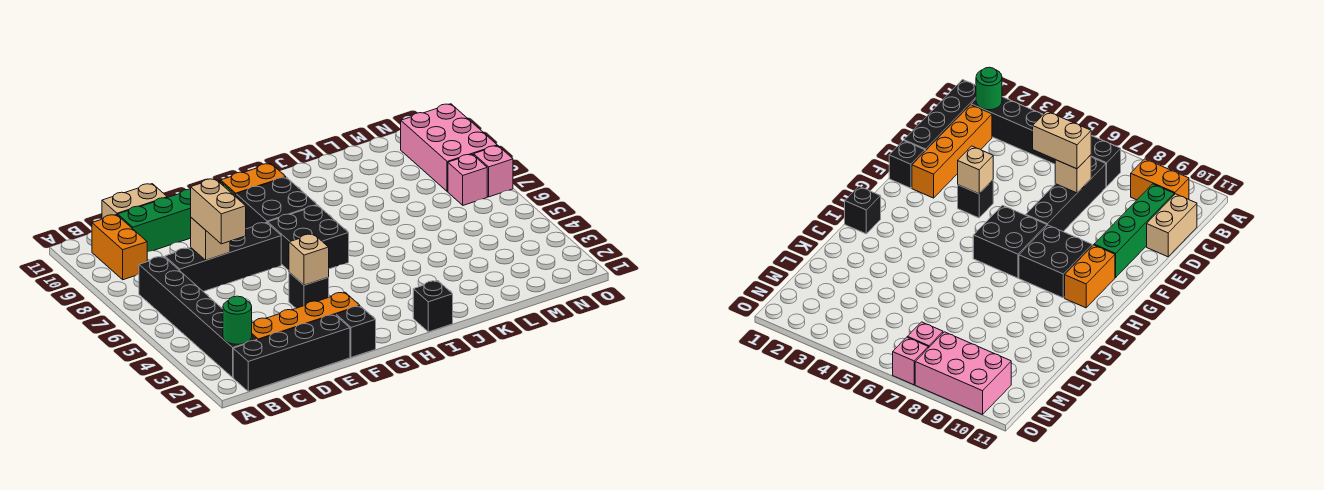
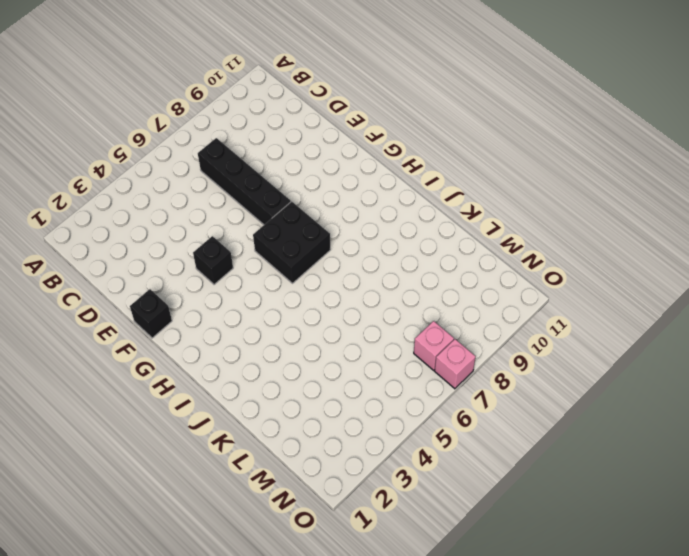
none -> black brick B1:E1 level 1
none -> black brick B2:B7 level 1
none -> orange brick B9:B10 level 1

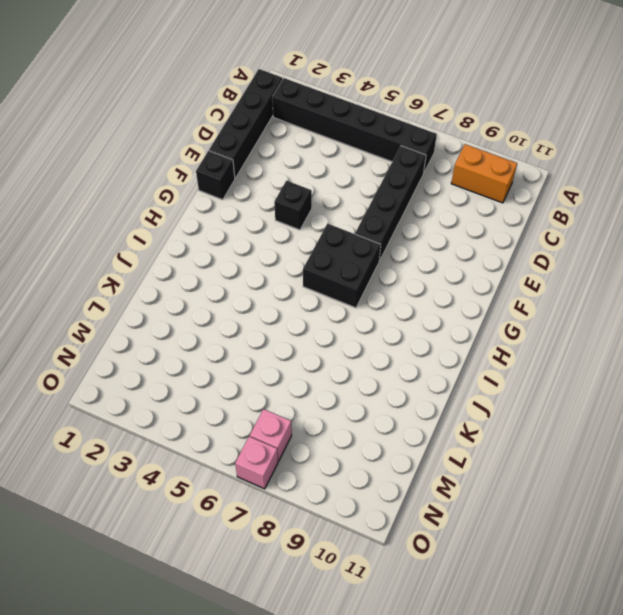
none -> orange brick C2:F2 level 1
none -> green brick C10:F10 level 1
none -> tan brick C11:D11 level 1

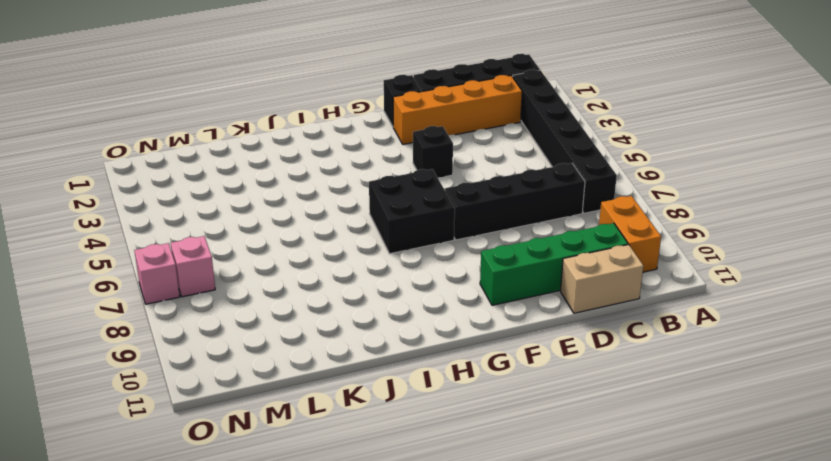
none -> black brick G8:H9 level 1
none -> orange brick G10:H10 level 1
none -> black brick I1 level 1

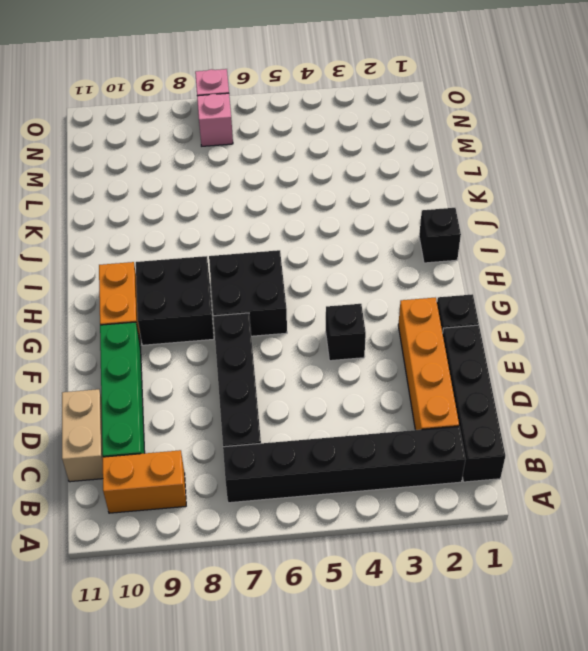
none -> pink brick N8:O10 level 1
none -> green round brick B2 level 2
none -> tan brick D7 level 2

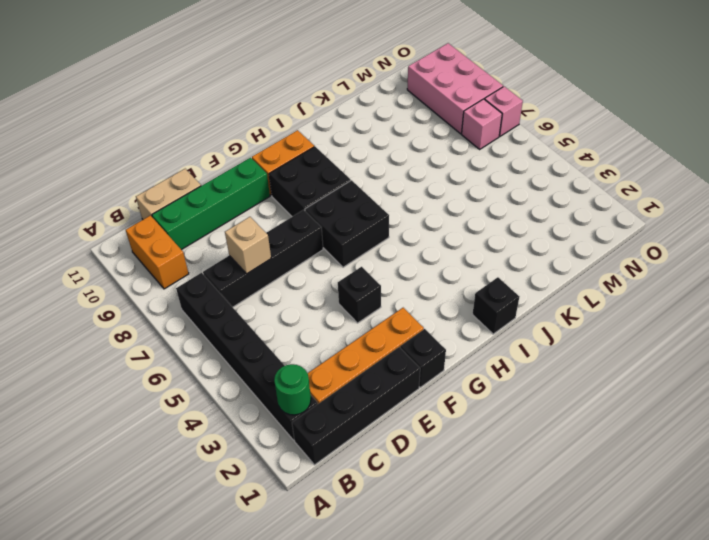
none -> tan brick F4 level 2
none -> tan brick D6:D7 level 3

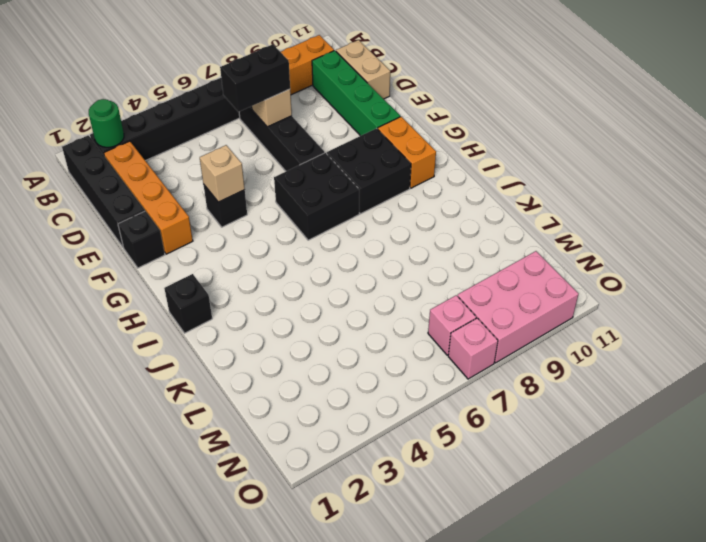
black brick D6:D7 level 3 -> tan brick D6:D7 level 3

